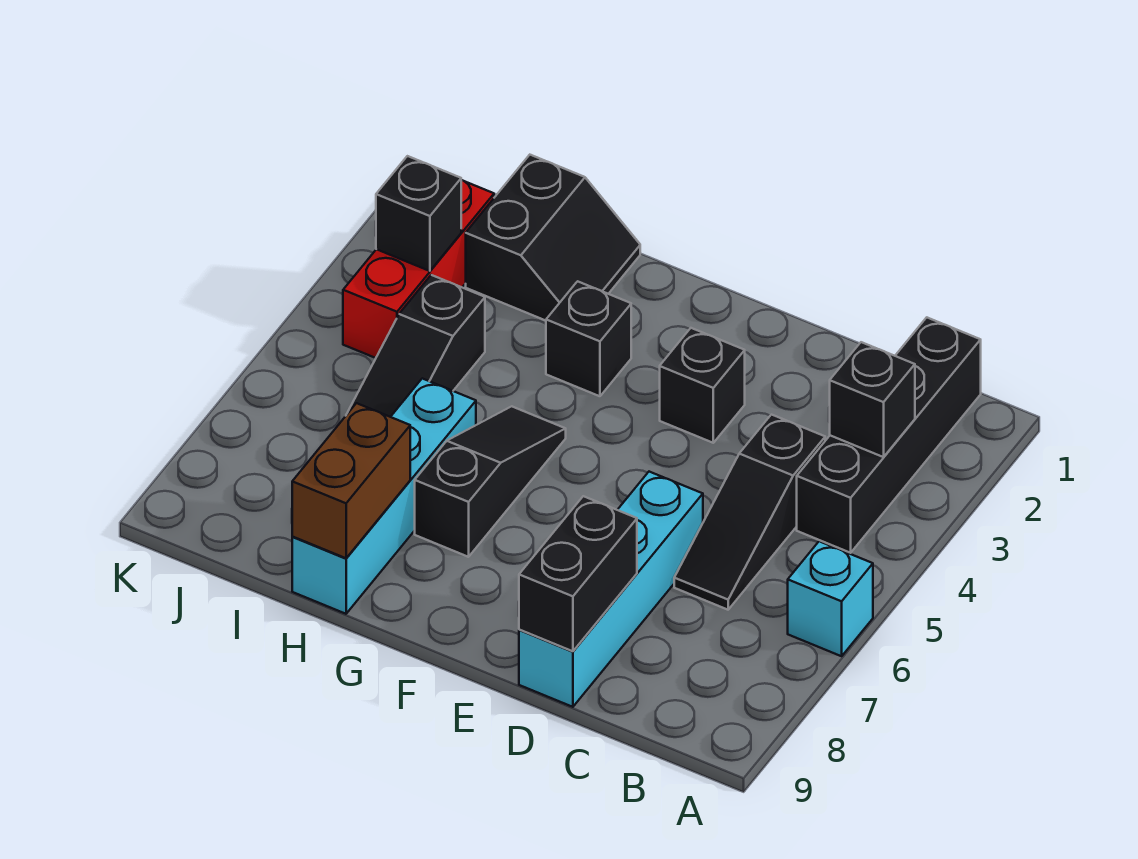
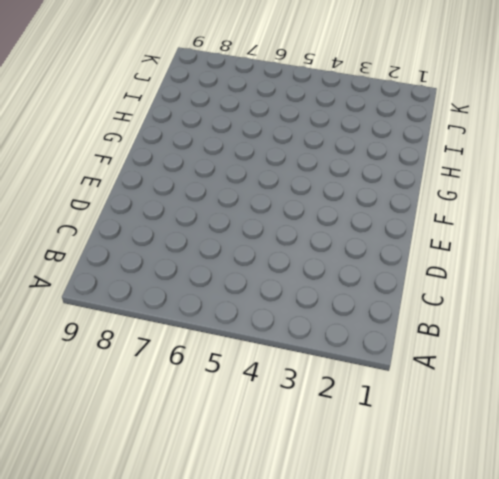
none -> cyan brick A6 level 1
none -> black brick B1:B4 level 1
none -> black slope C4:C6 level 1 top 4

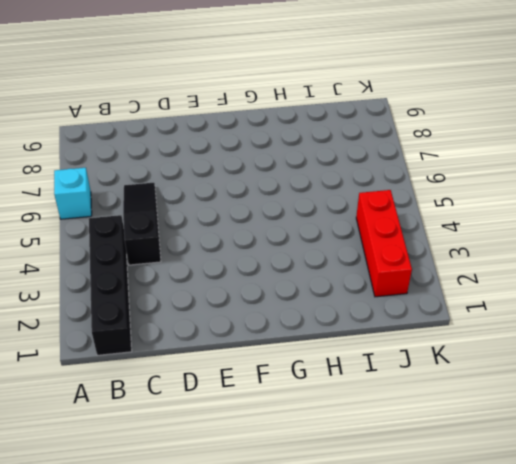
none -> cyan brick D6:D9 level 1
none -> black brick E3 level 1
none -> black brick G3 level 1

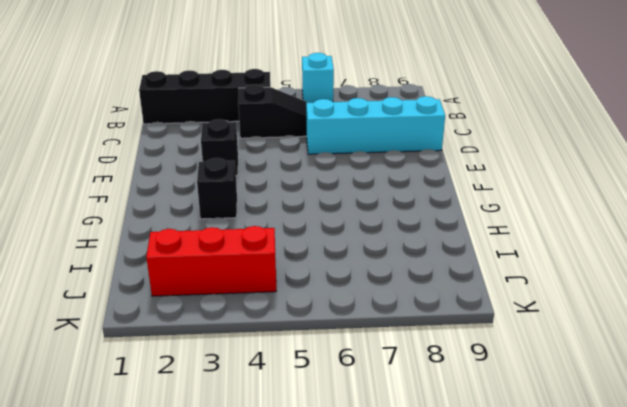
none -> black slope G5:G7 level 1 top 7
none -> black slope H1:I2 level 1 top I
none -> cyan brick H6:H9 level 1

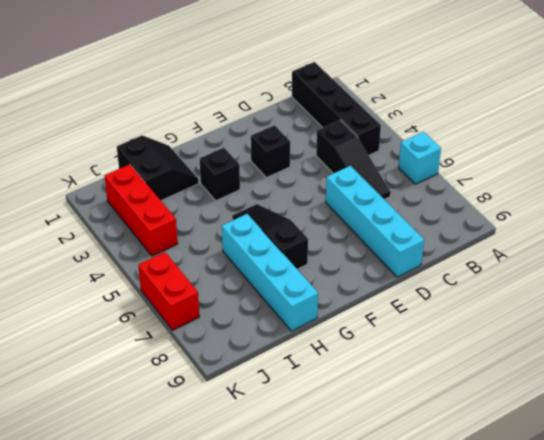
red brick K6:K7 level 1 -> none
none -> black slope I4:I6 level 1 top 4
none -> black brick B3 level 2
none -> black brick D8:D9 level 2

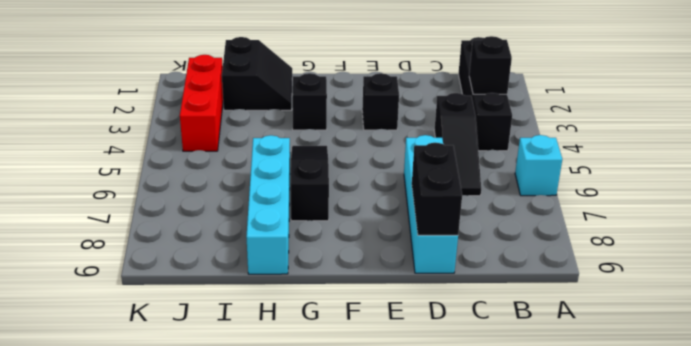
none -> black slope I4:I6 level 1 top 4
none -> brown brick H8:H9 level 2
none -> black brick J3 level 2

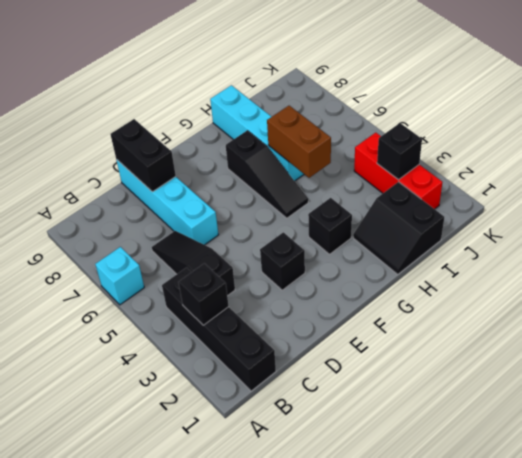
brown brick H5:H6 level 2 -> brown brick H8:H9 level 2
none -> black slope I4:I6 level 1 top 4

